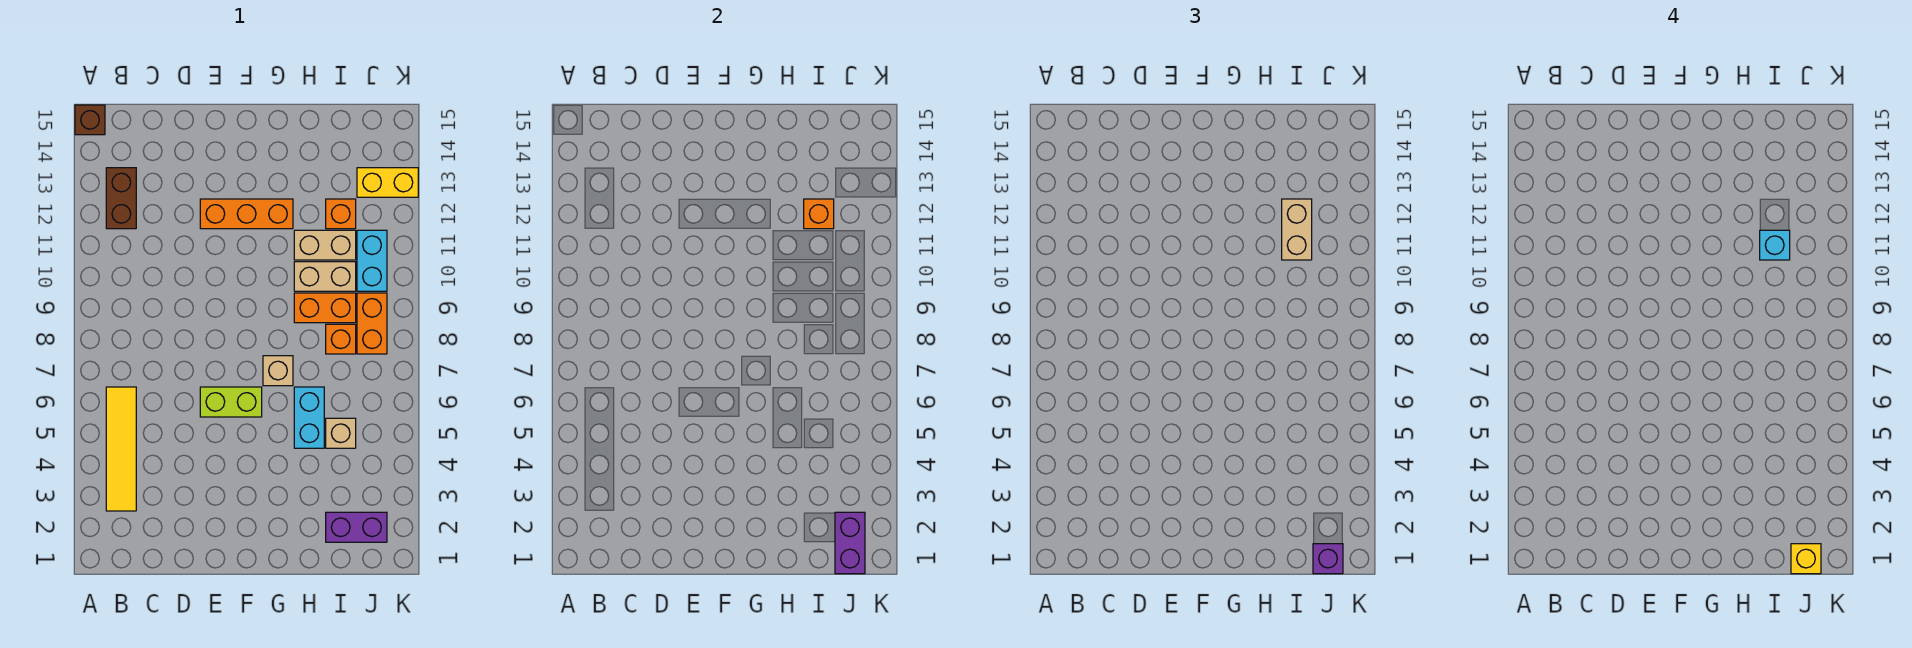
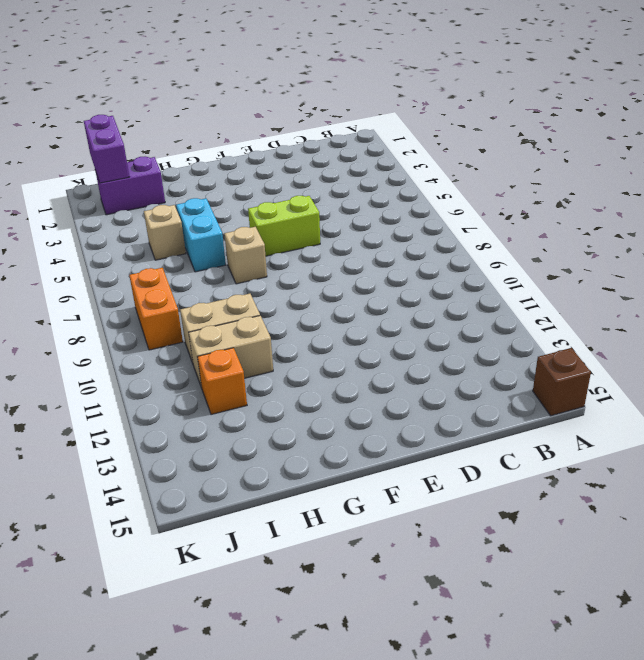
none -> yellow tile B3:B6 level 1
none -> brown brick B12:B13 level 1
none -> orange brick E12:G12 level 1

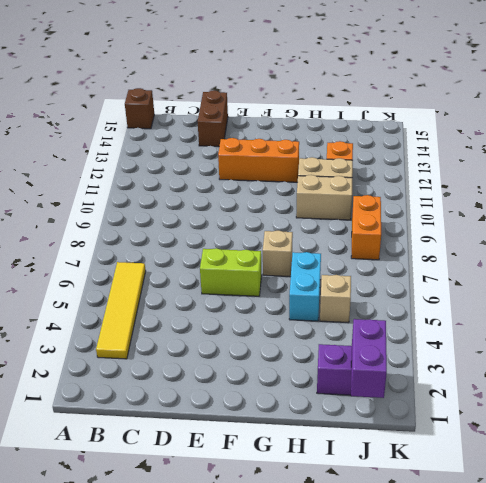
brown brick D14:D15 level 1 -> brown brick B12:B13 level 1
none -> orange brick H9:I9 level 1
none -> orange brick I8 level 1
none -> cyan brick J10:J11 level 1

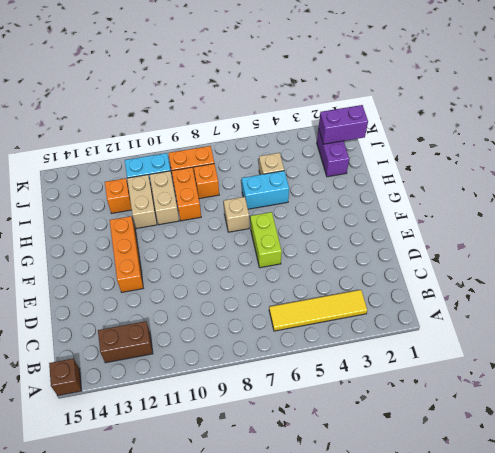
none -> yellow brick J13:K13 level 1
none -> orange brick I12 level 2
none -> tan brick I11:I12 level 3

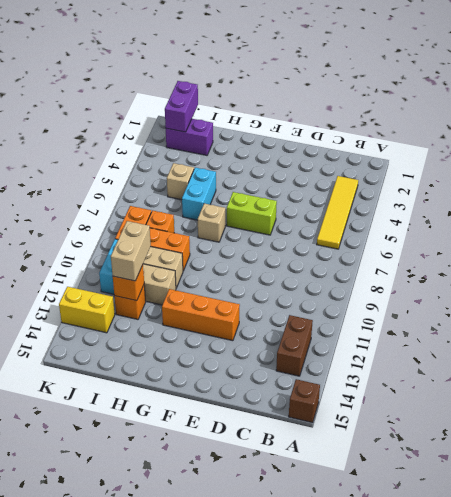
none -> purple brick J1 level 3
none -> cyan brick I11 level 4
none -> yellow brick J1 level 4

